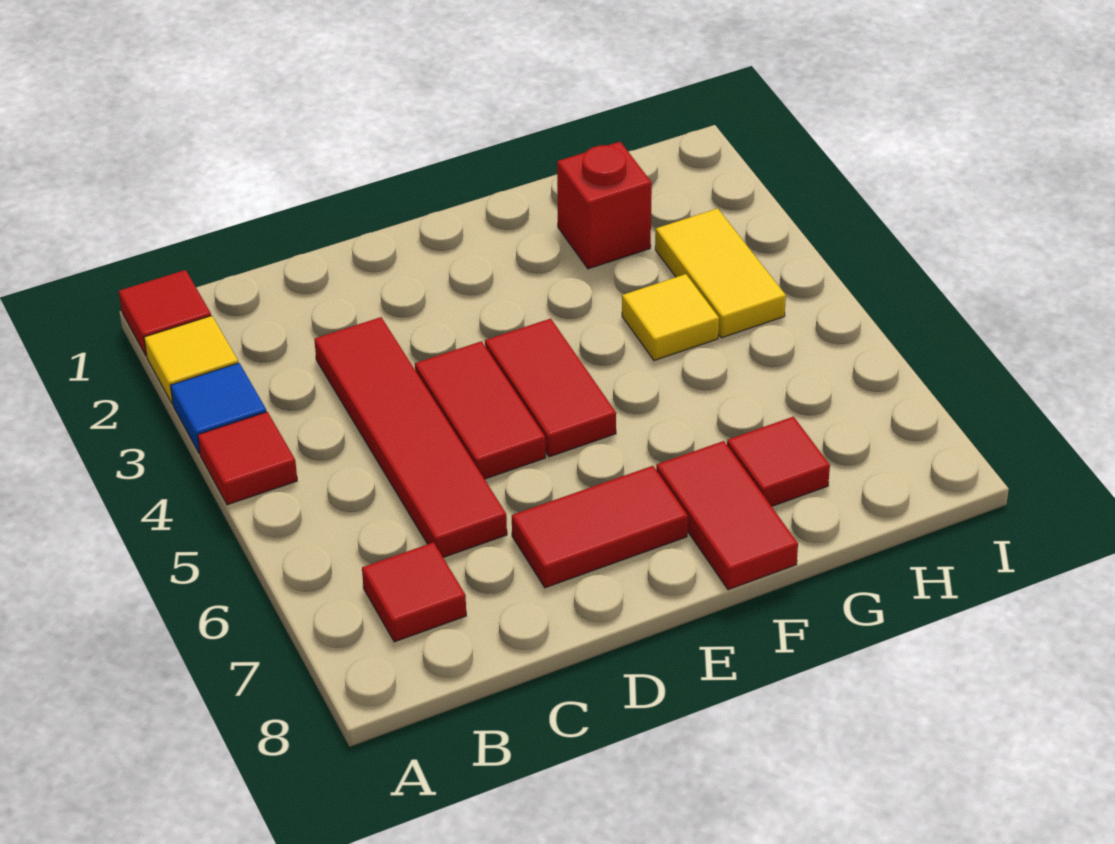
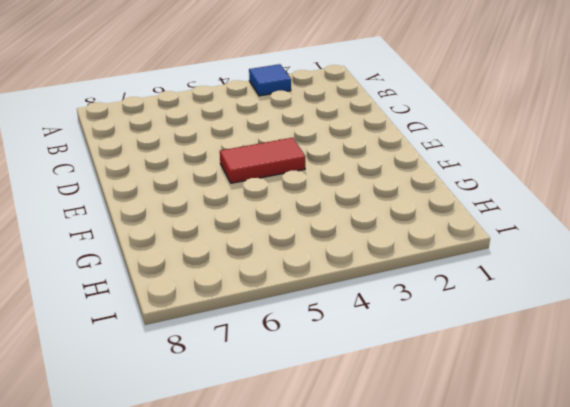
none -> red tile A1 level 1
none -> yellow tile A2 level 1
none -> red tile A4 level 1

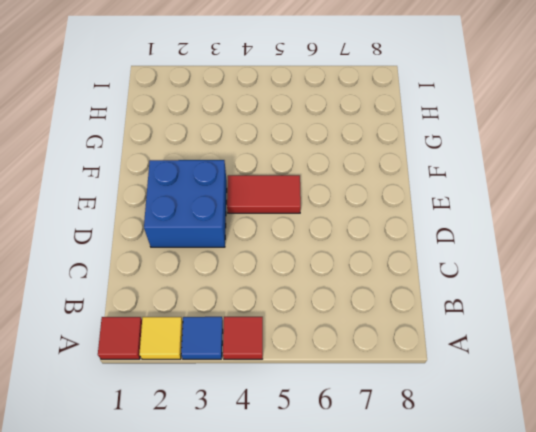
blue brick D2:E3 level 1 -> none
none -> red tile B7 level 1
none -> red tile C3:C6 level 1
none -> red tile D4:D5 level 1

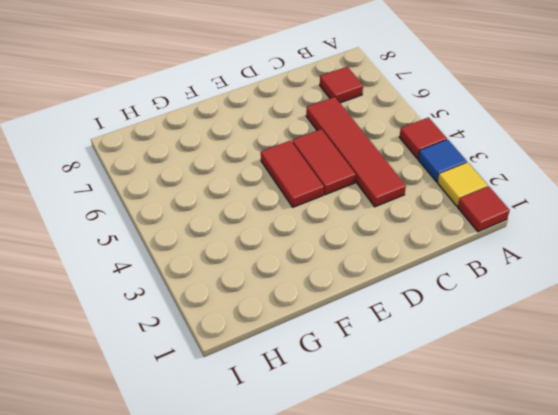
none -> red tile D7:E7 level 1
none -> red tile F7:F8 level 1
none -> red brick G2 level 1

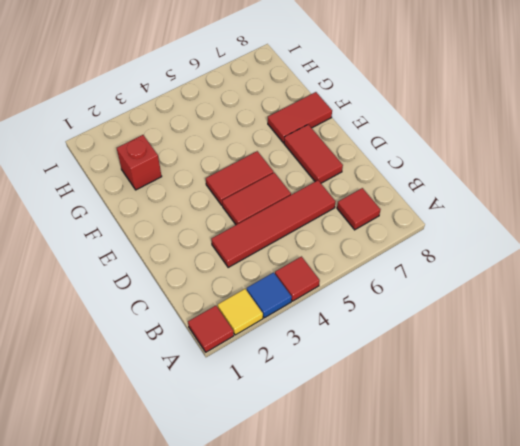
none -> yellow tile G4 level 1
none -> red tile G7 level 1
none -> yellow tile H3:H4 level 1

